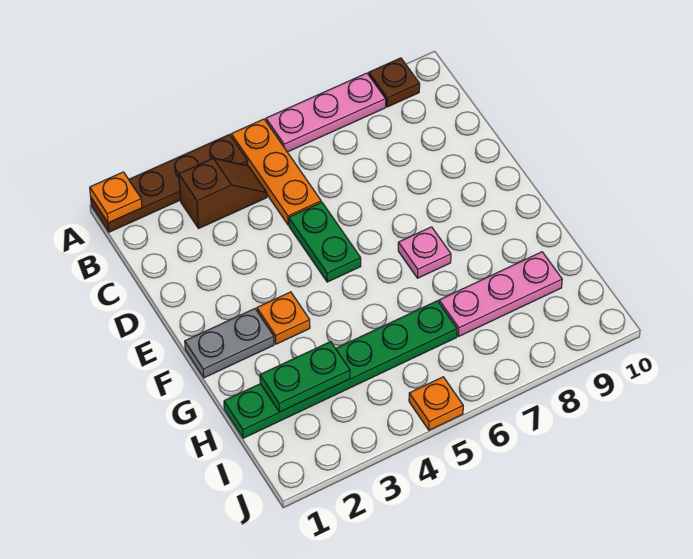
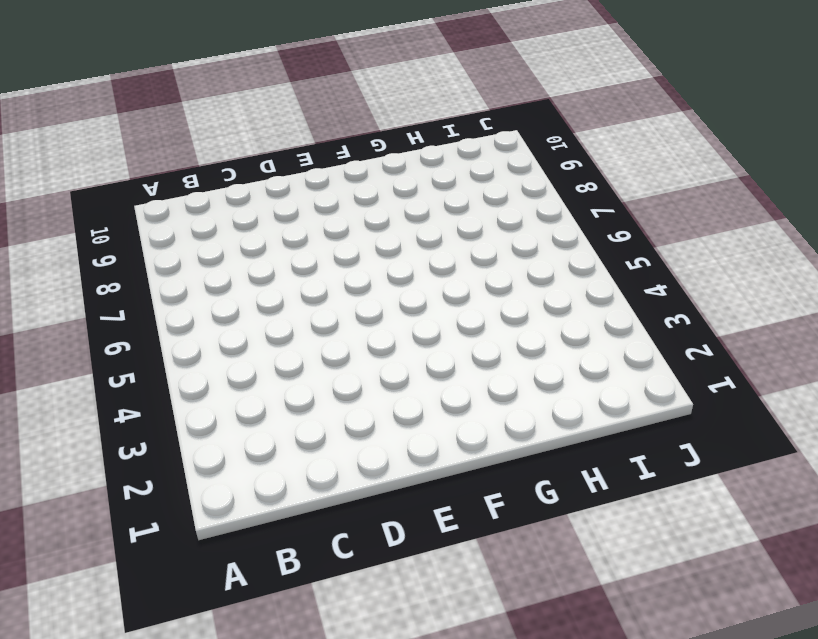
none -> brown plate A1:A4 level 1
none -> orange plate A5:C5 level 1
none -> pink plate A6:A8 level 1

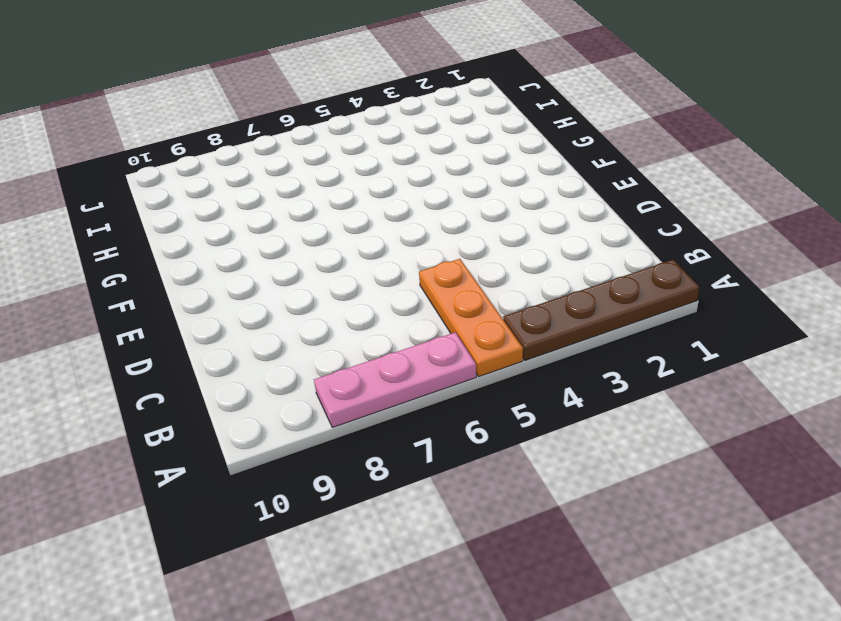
none -> brown plate A9 level 1
none -> brown slope B3:B4 level 1 top 3
none -> green plate D5:E5 level 1

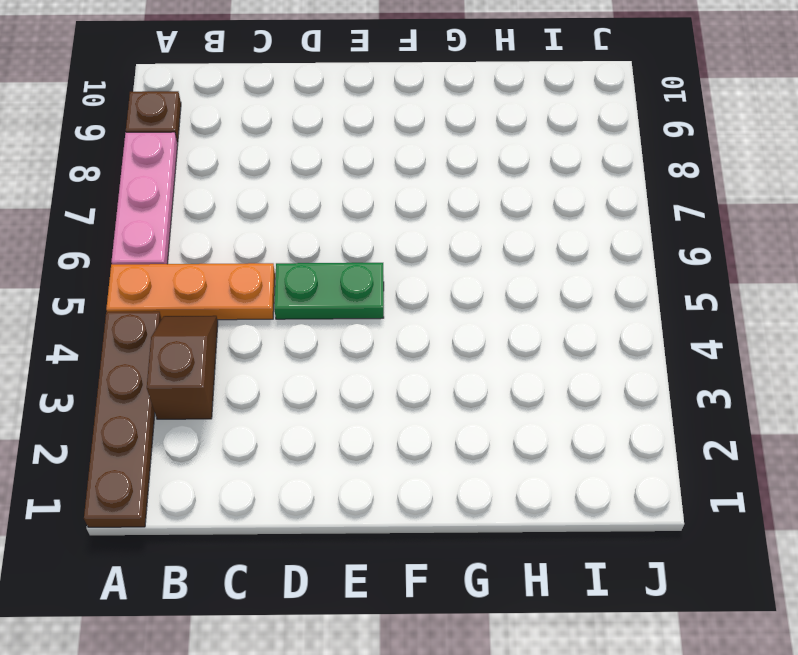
none -> grey plate F1:F2 level 1
none -> orange plate F3 level 1
none -> pink plate F7 level 1

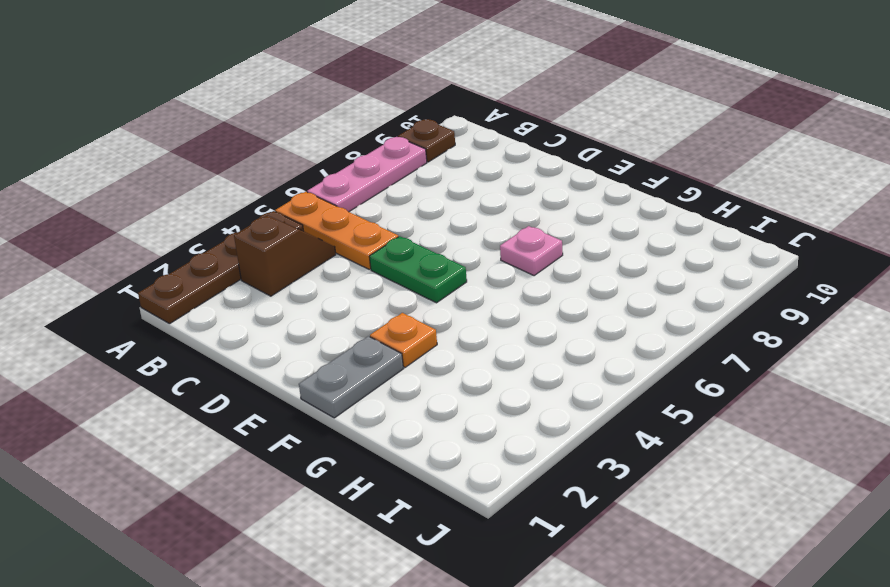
none -> green plate H1:H6 level 1
none -> pink plate H7:H9 level 1
none -> orange plate J5 level 1

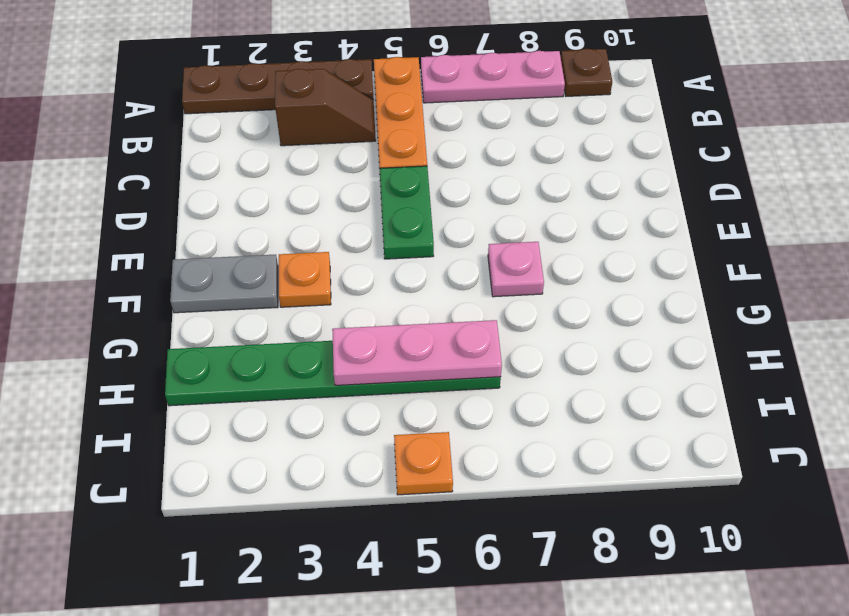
pink plate H4:H6 level 2 -> pink plate H7:H9 level 1
none -> orange plate A1 level 2
none -> green plate H2:H3 level 2

